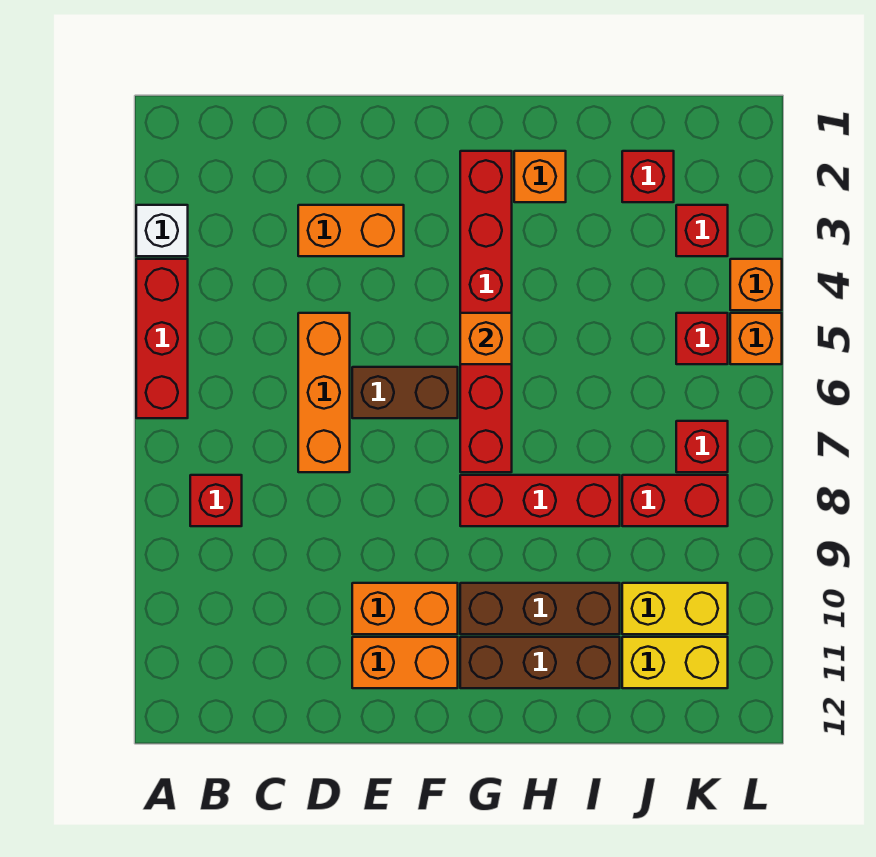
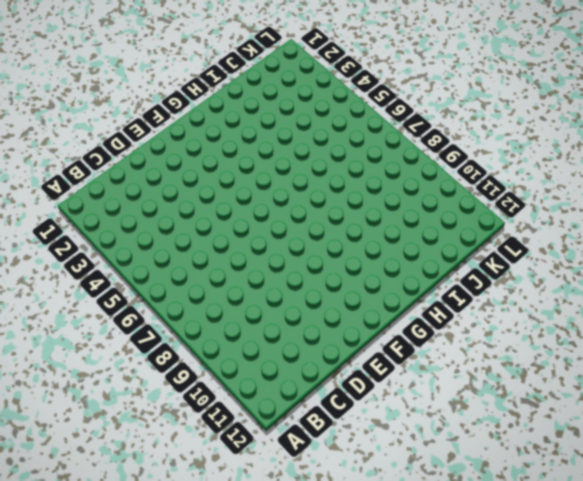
none -> white brick A3 level 1
none -> red brick A4:A6 level 1
none -> red brick B8 level 1

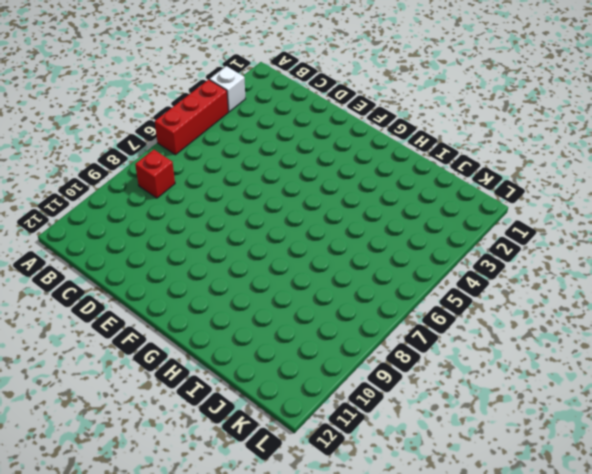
none -> orange brick D3:E3 level 1
none -> orange brick D5:D7 level 1
none -> brown brick E6:F6 level 1

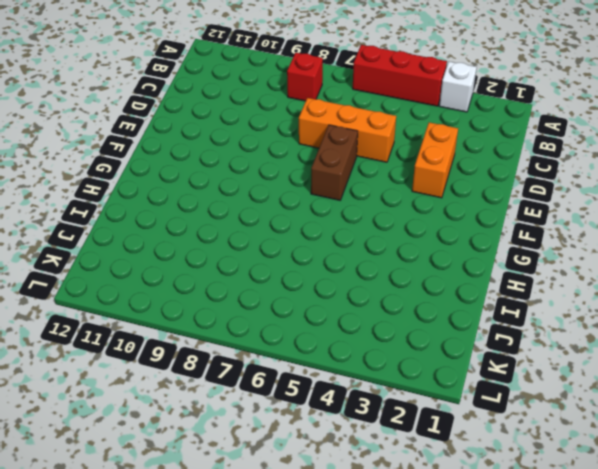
none -> orange brick E10:F10 level 1
none -> orange brick E11:F11 level 1
none -> red brick G2:G7 level 1

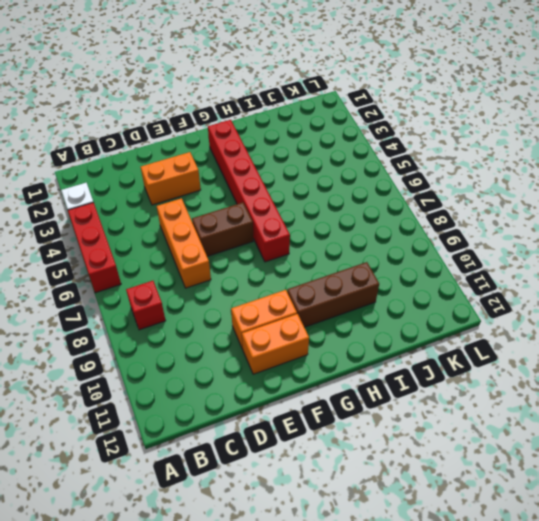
none -> red brick G8:I8 level 1
none -> brown brick G11:I11 level 1
none -> orange brick H2 level 1

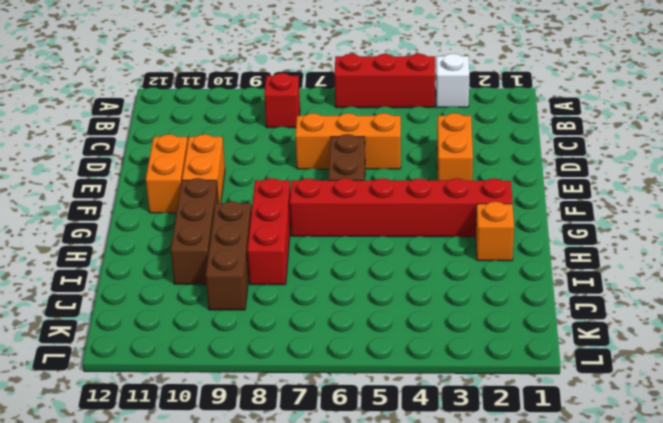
brown brick H9:J9 level 1 -> brown brick G11:I11 level 1
none -> red brick J2 level 1
none -> red brick J8:K8 level 1
none -> yellow brick J10:K10 level 1

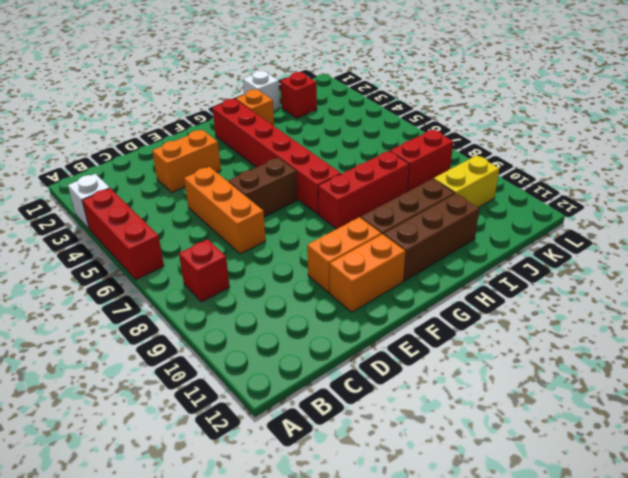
white brick I1 level 1 -> none
none -> yellow brick J11:K11 level 1
none -> red brick K3 level 1
none -> red brick K5 level 1

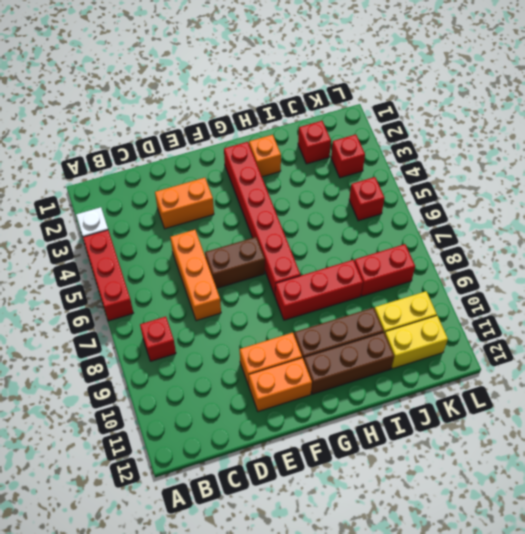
none -> red brick K7 level 1
none -> orange brick L4 level 1
none -> orange brick L5 level 1

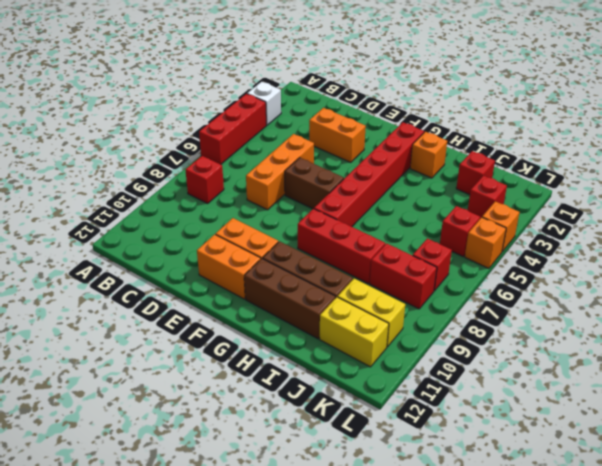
none -> orange brick G5 level 2

